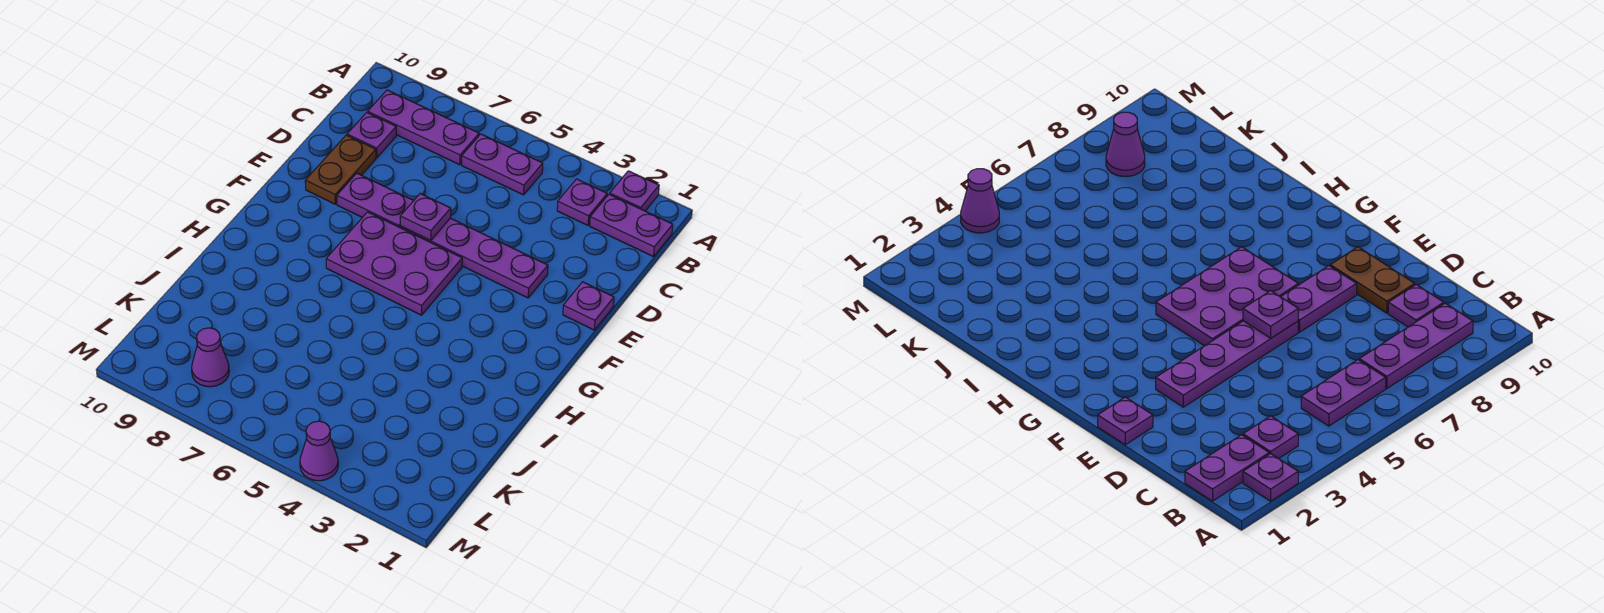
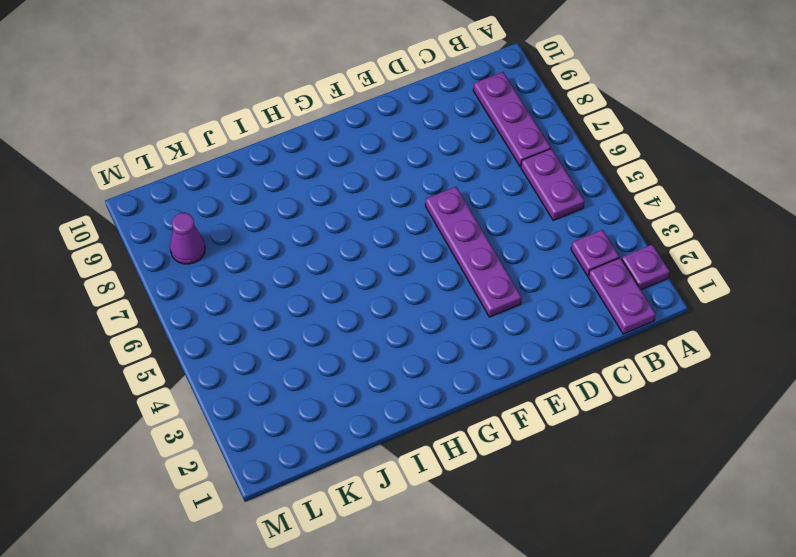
none -> purple plate C9 level 1
none -> brown plate D9:E9 level 1
none -> purple plate E1 level 1

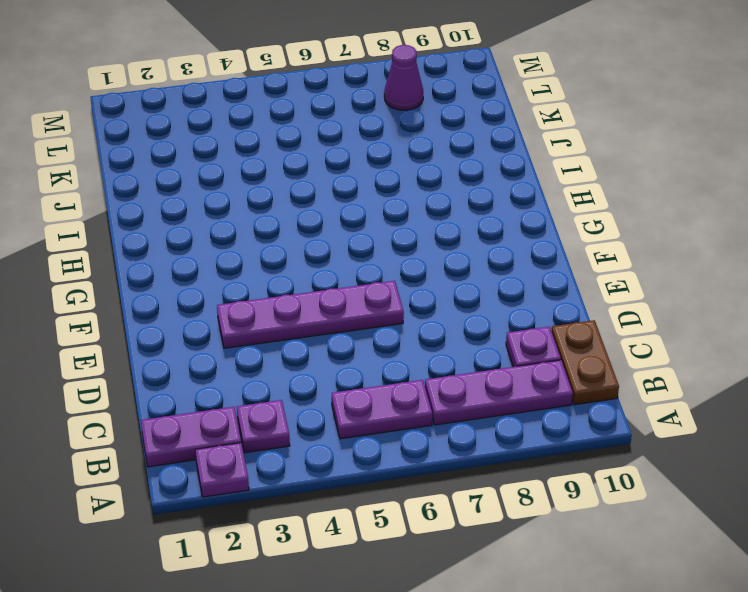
brown plate B10:C10 level 1 -> brown plate D9:E9 level 1
none -> purple plate E1 level 1
none -> purple plate E7:E8 level 1
none -> purple plate F5:G7 level 1

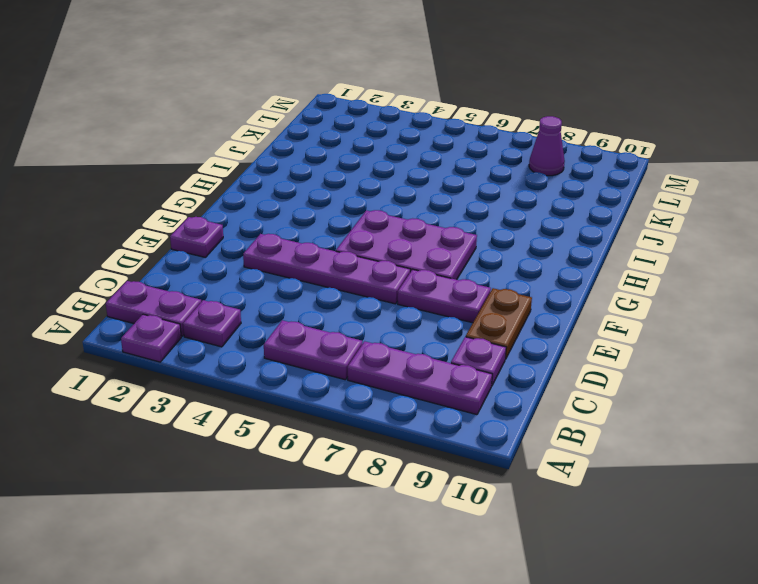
none -> purple cone M4 level 1
none -> purple plate E6 level 2

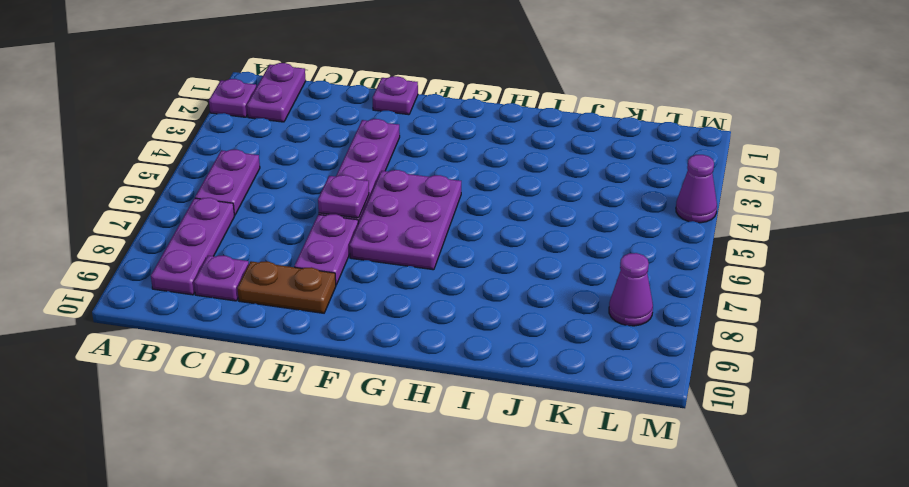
none -> purple plate B3 level 1

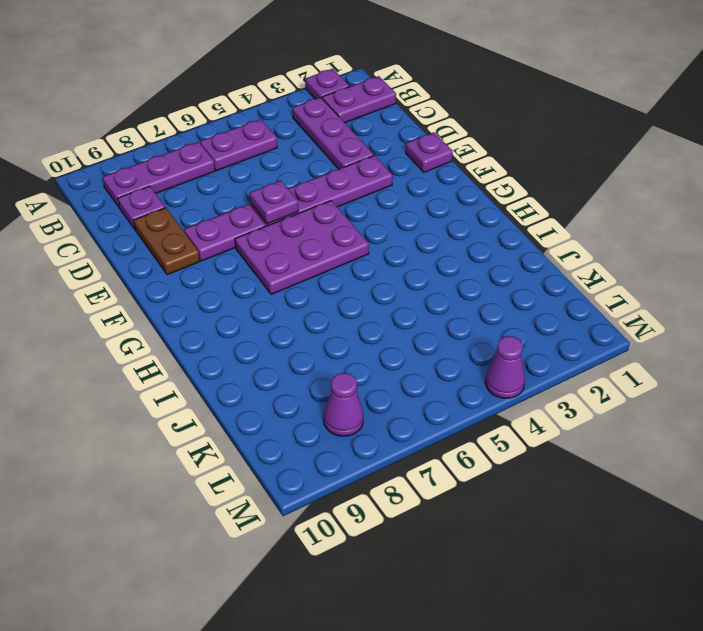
purple plate B3:D3 level 1 -> purple plate B3 level 1

